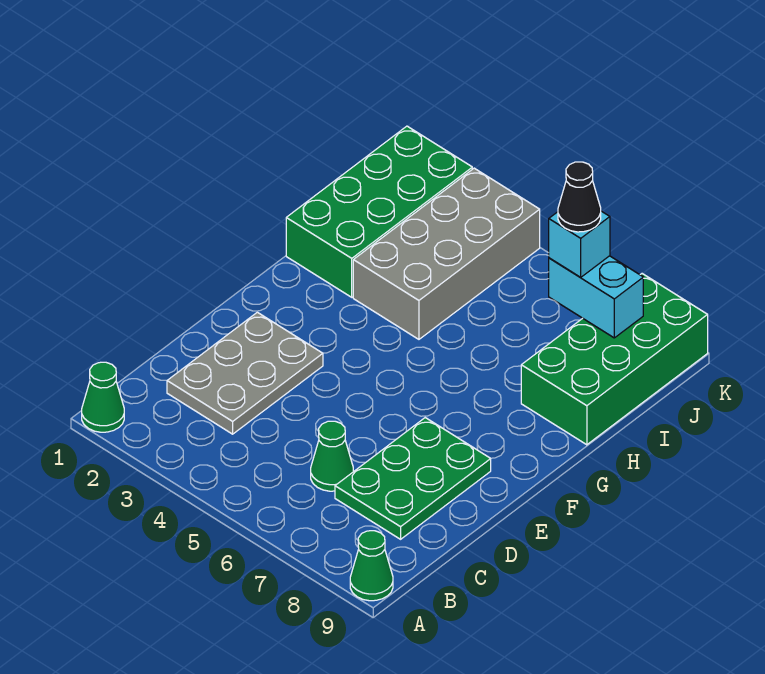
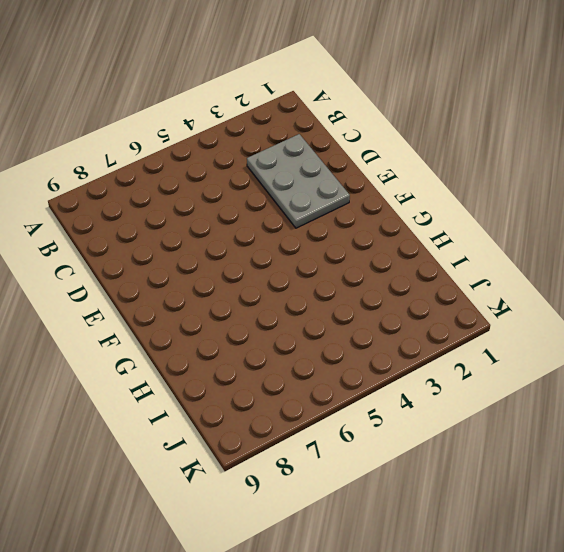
none -> green cone A1 level 1
none -> green cone A9 level 1

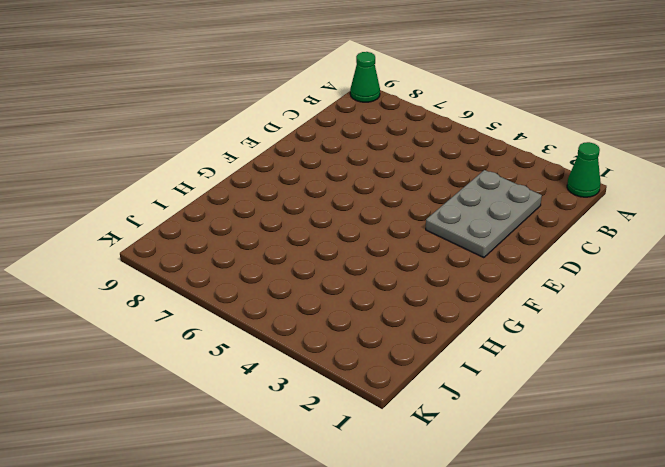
none -> green cone C6 level 1
none -> green plate C7:E8 level 1

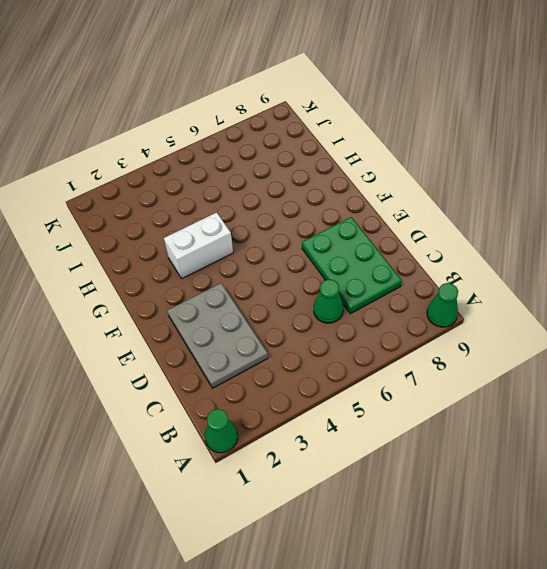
white brick G3:G4 level 1 -> none
none -> green brick H1:K2 level 1
none -> grey brick H3:K4 level 1

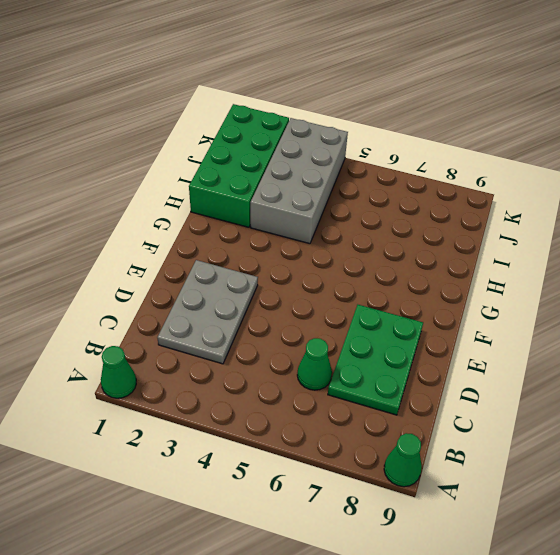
none -> green brick H8:K9 level 1
none -> cyan brick J7:J8 level 2

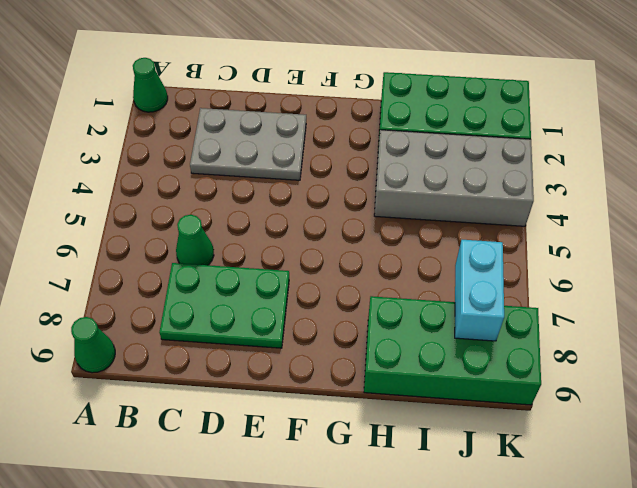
none -> cyan brick J7 level 3
none -> black cone J7 level 4

